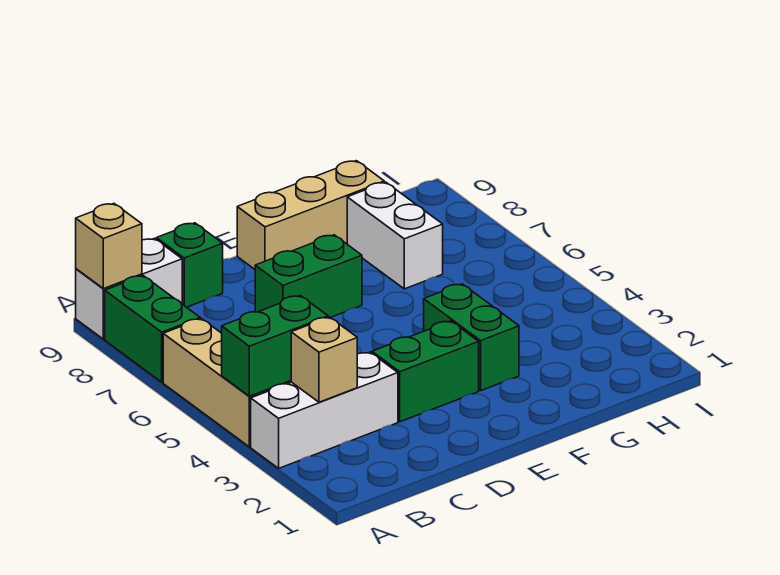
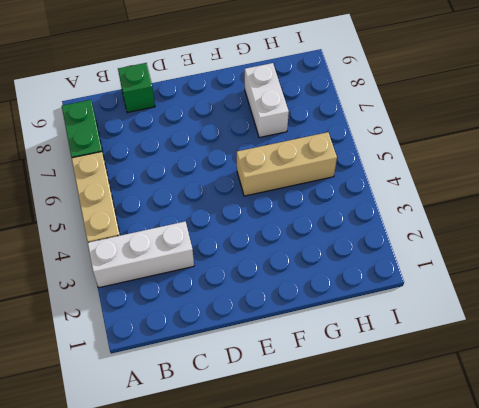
tan brick F5:H5 level 1 -> tan brick E9:G9 level 1
none -> white brick A9:B9 level 1
none -> green brick D3:E3 level 1
none -> green brick D7:E7 level 1

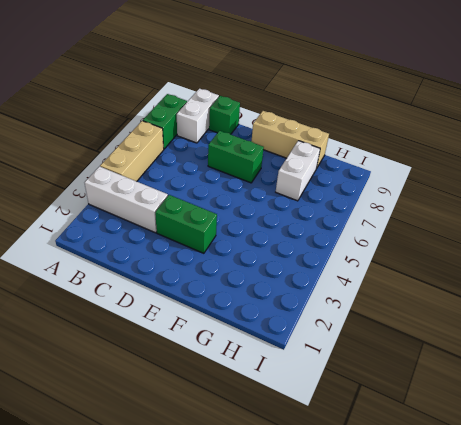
white brick B8:B9 level 1 -> white brick A9:B9 level 1
none -> green brick F3:F4 level 1
none -> green brick A4:B4 level 2
none -> tan brick A9 level 2

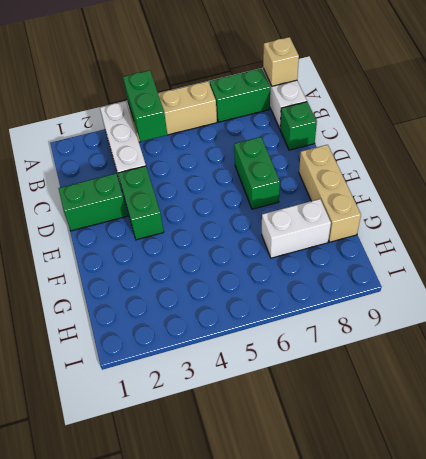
green brick D1:D2 level 1 -> green brick F3:F4 level 1
none -> tan brick B3 level 2

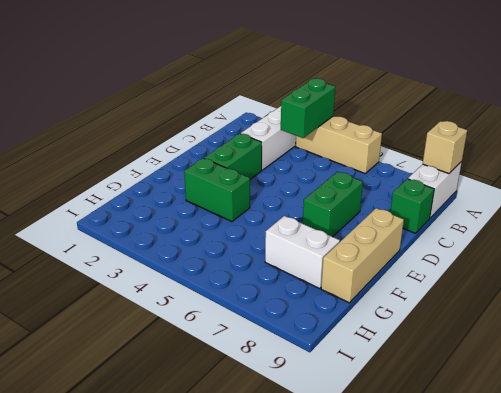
none -> green brick A7:A8 level 1
none -> tan brick B3 level 2

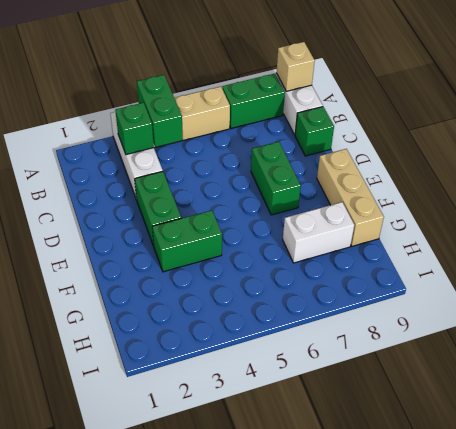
green brick B3 level 2 -> tan brick B3 level 2

